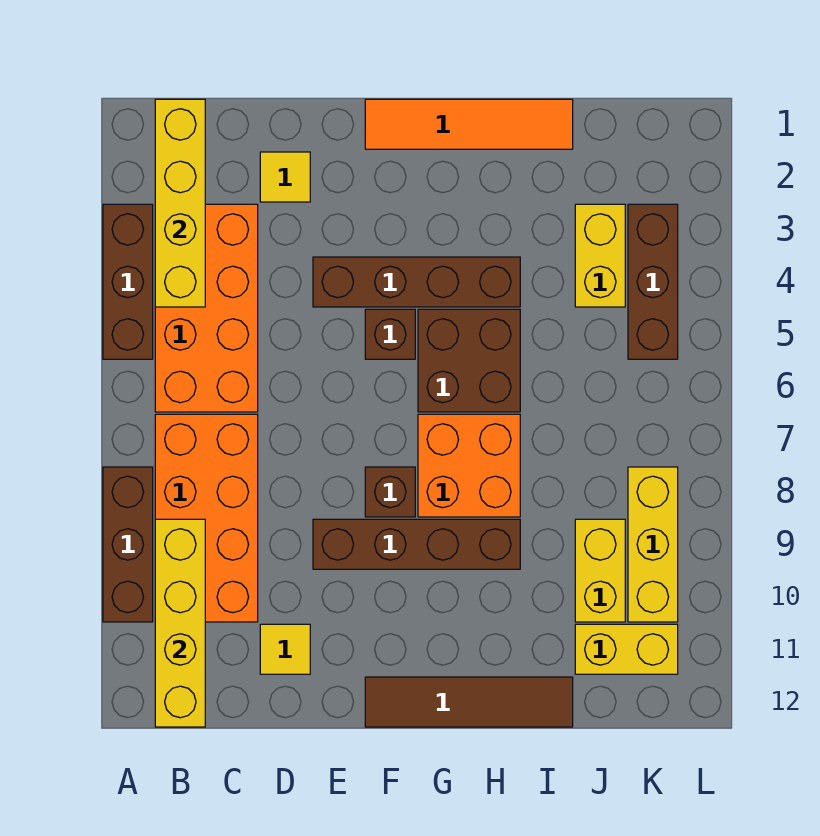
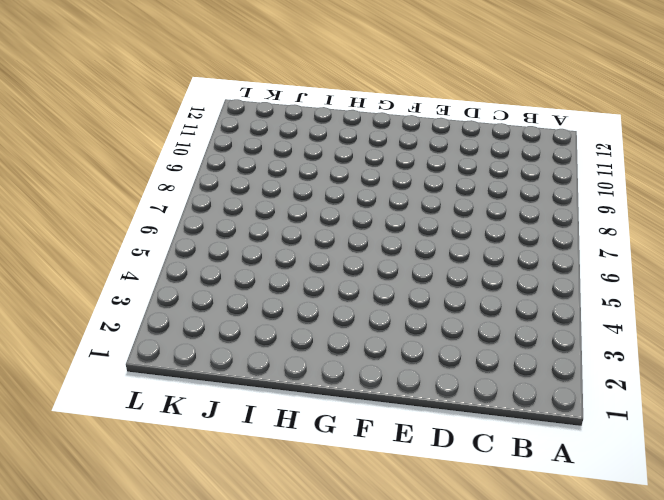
none -> brown brick A3:A5 level 1
none -> brown brick A8:A10 level 1
none -> orange brick B3:C6 level 1

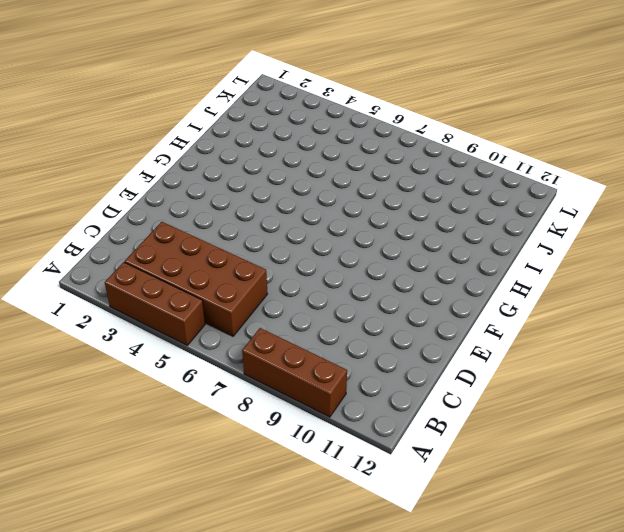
brown brick B3:C6 level 1 -> orange brick B3:C6 level 1
none -> orange brick B7:C10 level 1
none -> yellow tile D2 level 1
none -> yellow tile D11 level 1

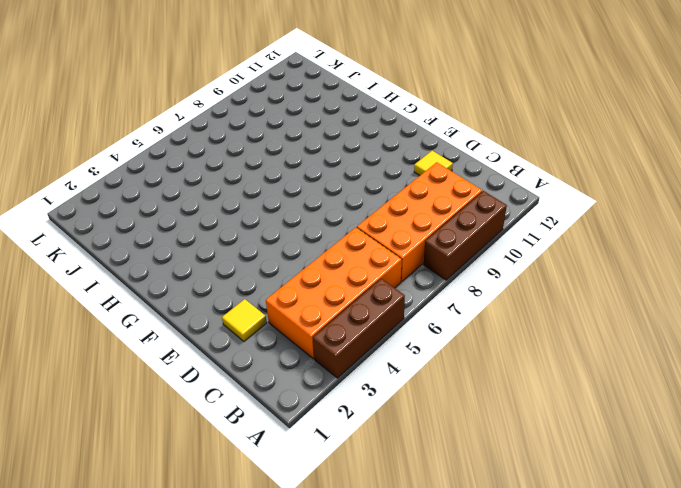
none -> brown brick E4:H4 level 1
none -> brown brick E9:H9 level 1
none -> orange tile F1:I1 level 1

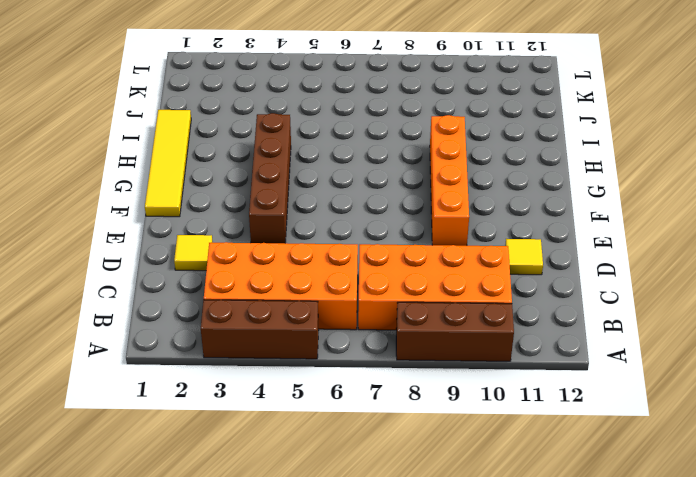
orange brick E9:H9 level 1 -> brown brick E9:H9 level 1
yellow tile F1:I1 level 1 -> orange tile F1:I1 level 1
none -> brown brick F5 level 1
none -> brown brick F8 level 1
none -> brown tile F12:I12 level 1

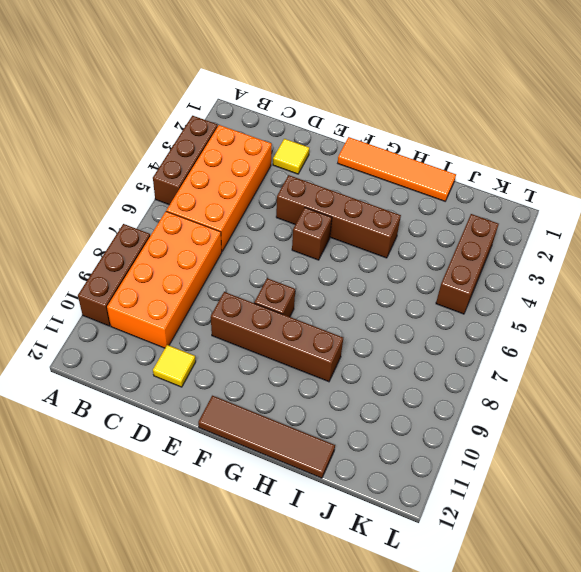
none -> brown brick G5:H6 level 1
none -> orange brick G7:H8 level 1
none -> yellow brick J3:J4 level 1

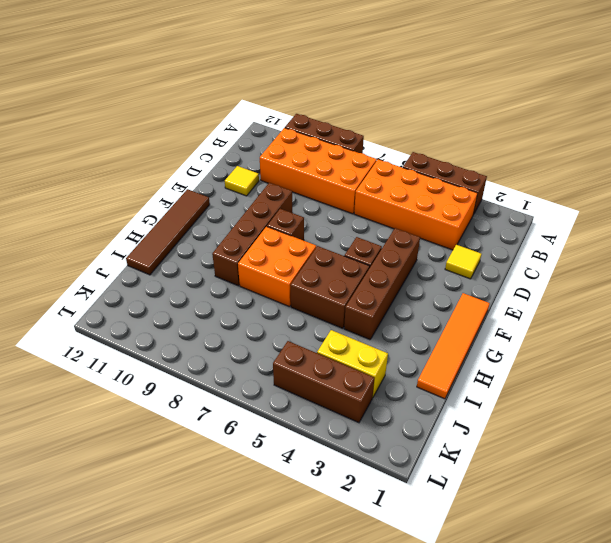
none -> yellow brick J9:J10 level 1
none -> yellow brick J11:K11 level 1
none -> yellow brick K8:K10 level 1

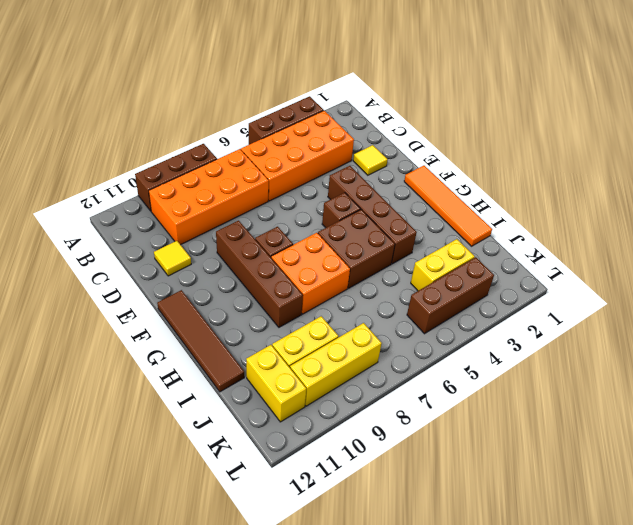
none -> yellow brick B1:B4 level 2
none -> yellow brick B9:B12 level 2

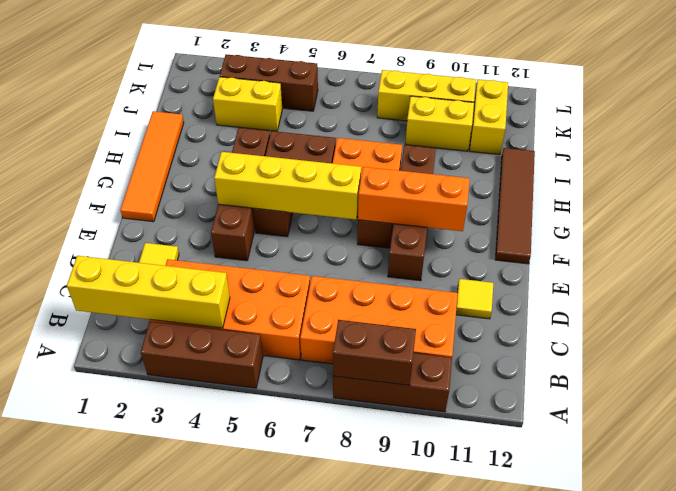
brown brick A8:A9 level 2 -> none
yellow brick F4:F7 level 2 -> yellow brick B9:B12 level 2
orange brick F8:F10 level 2 -> none

